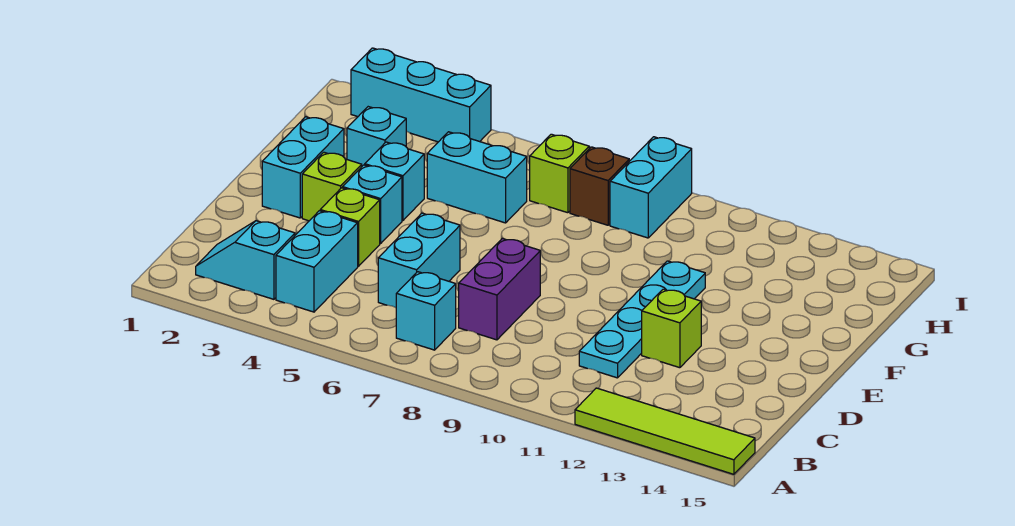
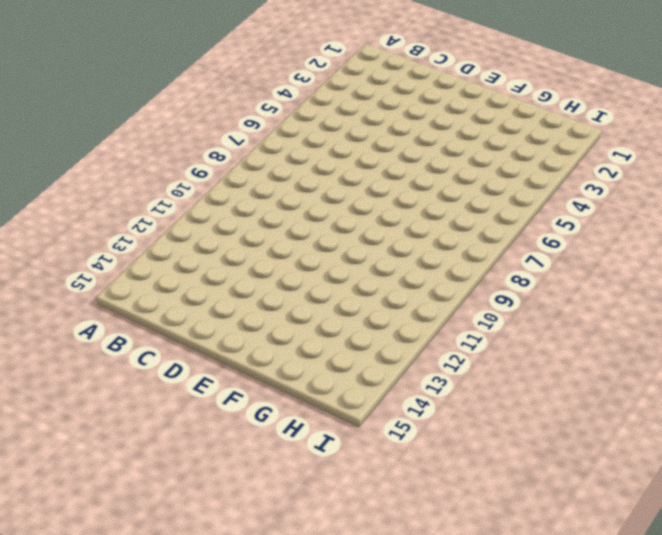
none -> lime tile A12:A15 level 1
none -> cyan slope B2:B3 level 1 top 3
none -> cyan brick B4:C4 level 1

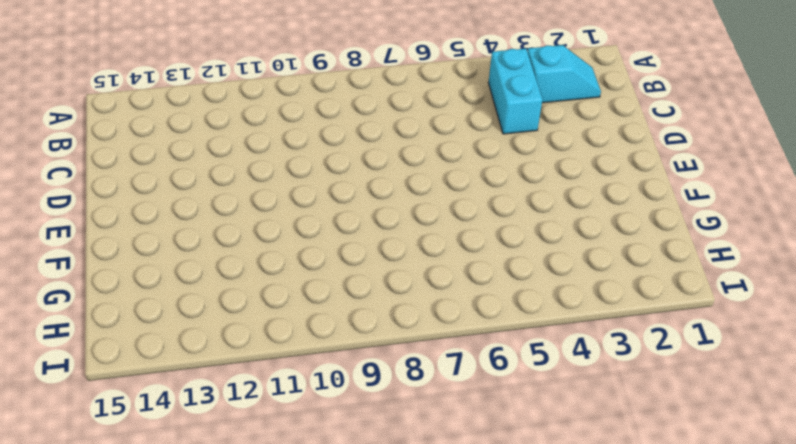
none -> lime tile A12:A15 level 1
none -> cyan brick B7 level 1
none -> cyan brick C6:D6 level 1

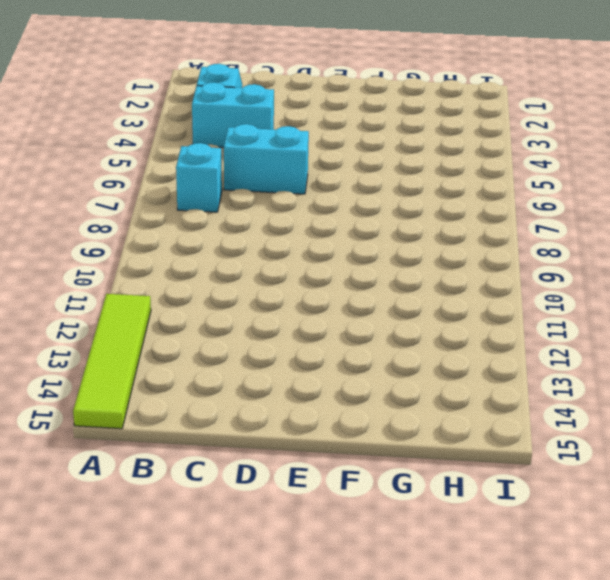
none -> purple brick C8:D8 level 1
none -> cyan plate C11:F11 level 1
none -> lime brick D4 level 1

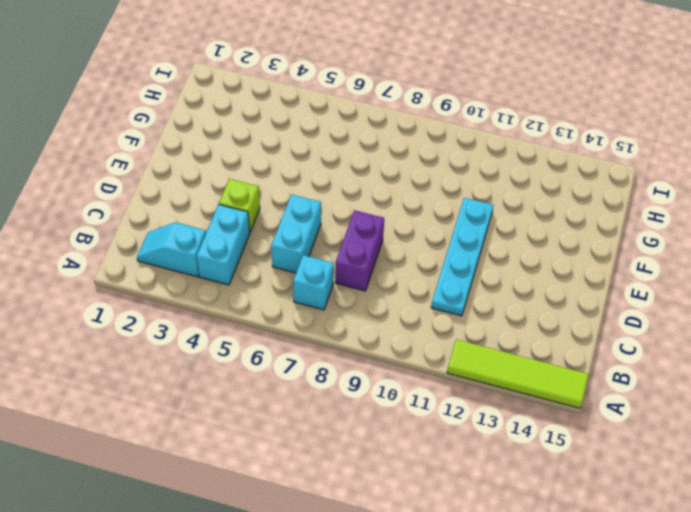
none -> lime brick D12 level 1
none -> cyan brick E2:F2 level 1
none -> lime brick E3 level 1

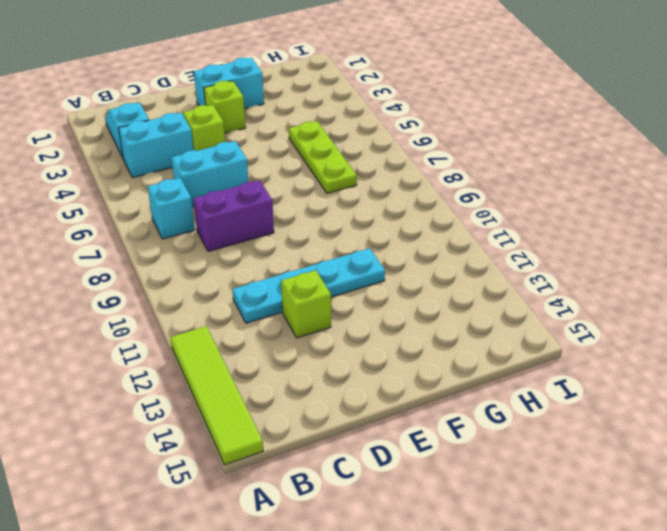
lime plate G5:G7 level 1 -> cyan brick G5:G6 level 1
none -> cyan brick E4 level 1
none -> cyan brick F4 level 1
none -> cyan brick G3 level 1

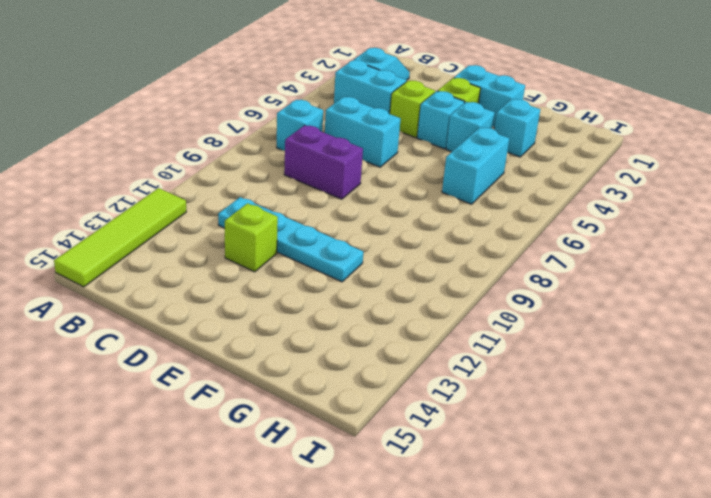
none -> lime brick H7 level 1
none -> brown brick H8 level 1
none -> cyan brick H9:I9 level 1

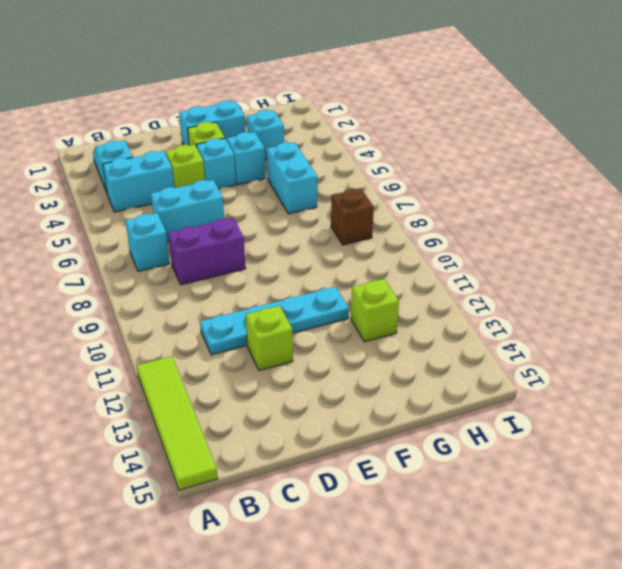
lime brick G12 level 1 -> lime brick H7 level 1
none -> cyan brick H9:I9 level 1
none -> cyan brick I2:I4 level 1

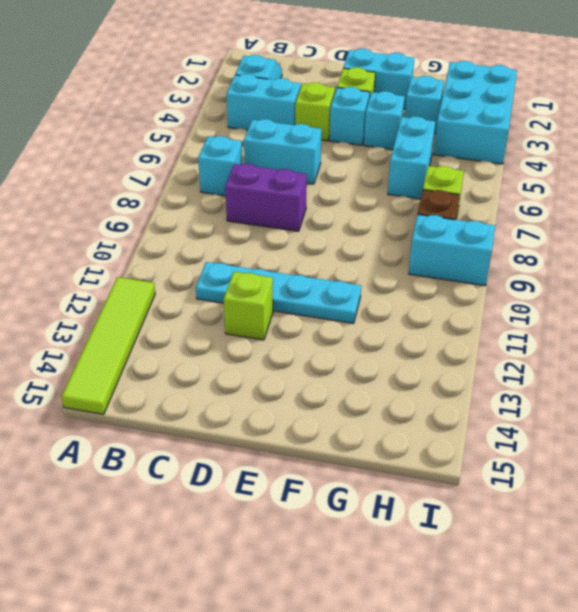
cyan brick H2:I4 level 1 -> cyan brick I2:I4 level 1

